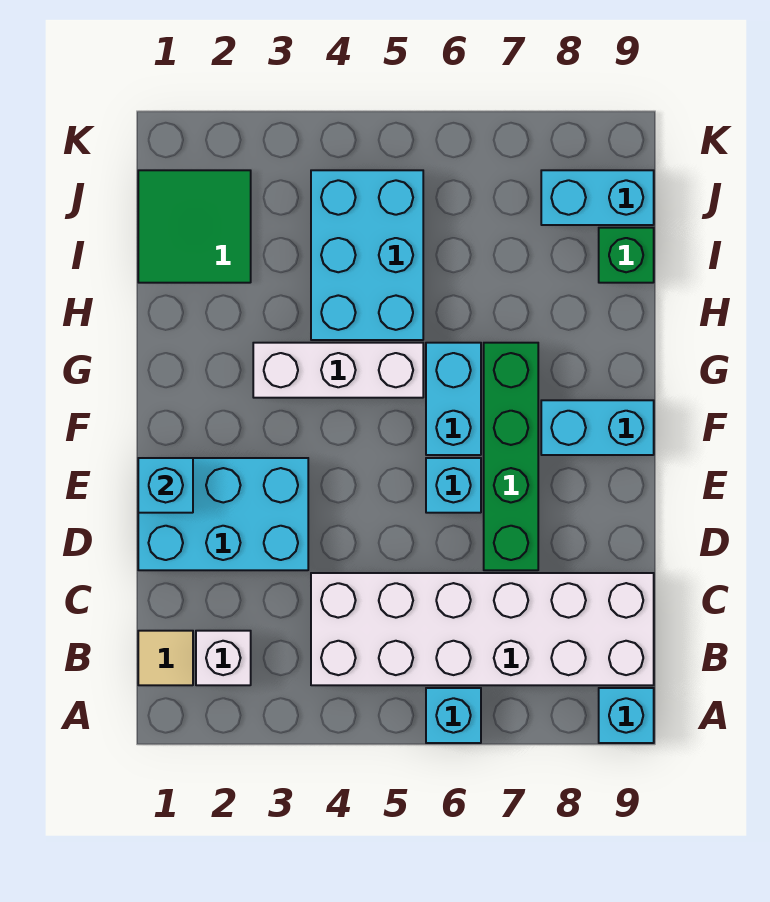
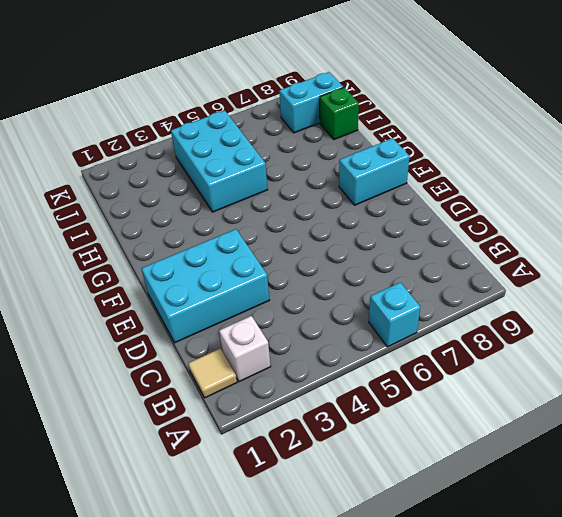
none -> cyan brick A9 level 1
none -> white brick B4:C9 level 1
none -> green brick D7:G7 level 1

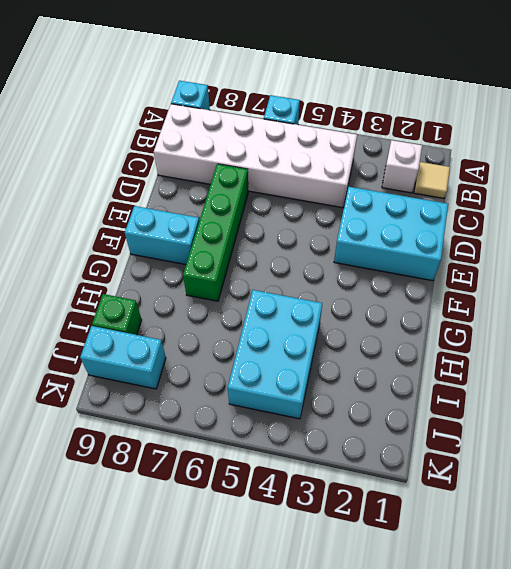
none -> cyan brick E6 level 1
none -> cyan brick F6:G6 level 1
none -> white brick G3:G5 level 1

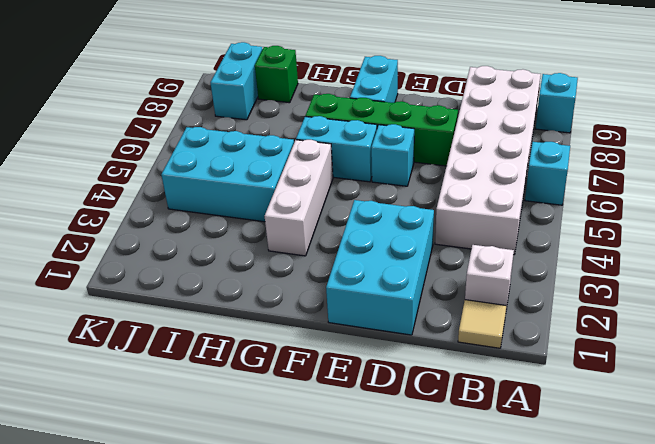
none -> green tile I1:J2 level 1
none -> cyan brick E1 level 2

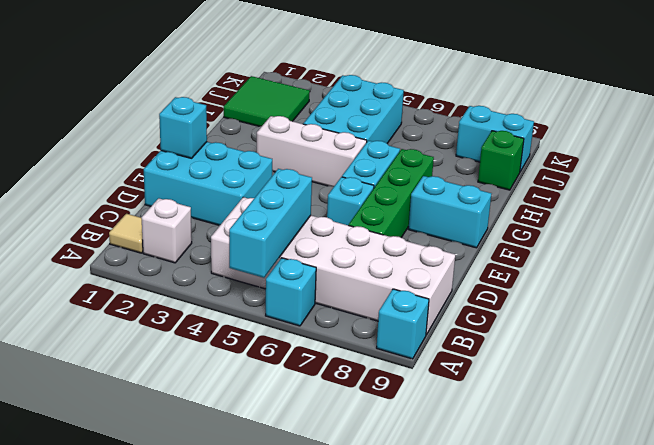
cyan brick A5:C5 level 2 -> none

